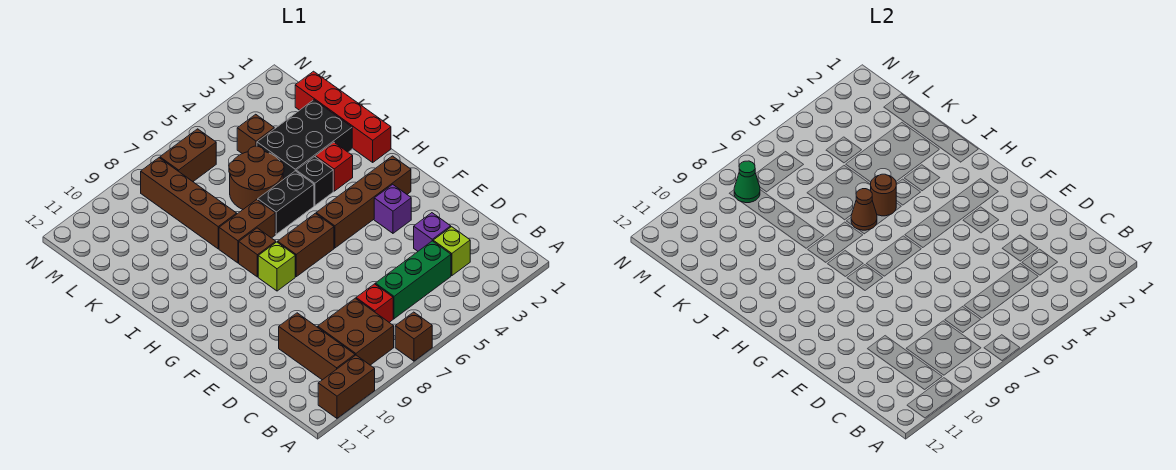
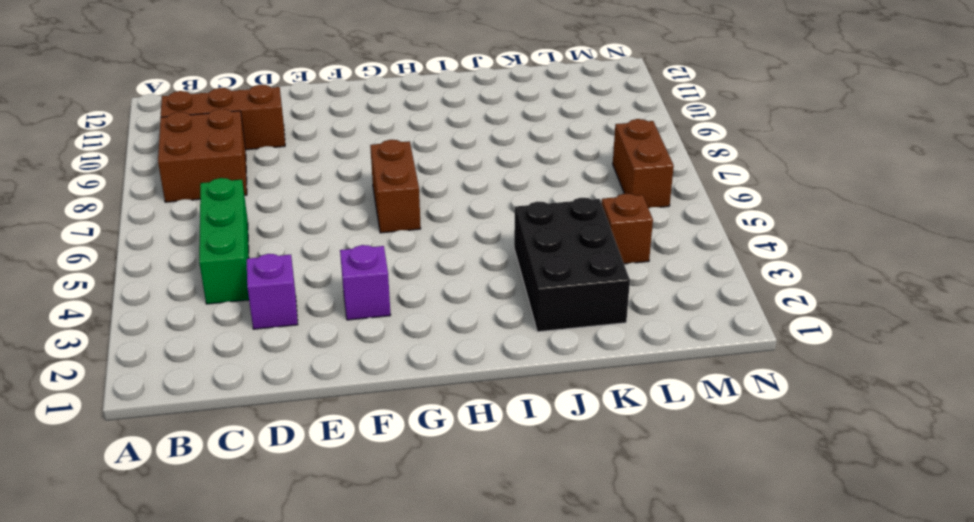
none -> brown brick A7 level 1
none -> brown brick A10:A11 level 1
none -> lime brick C3 level 1

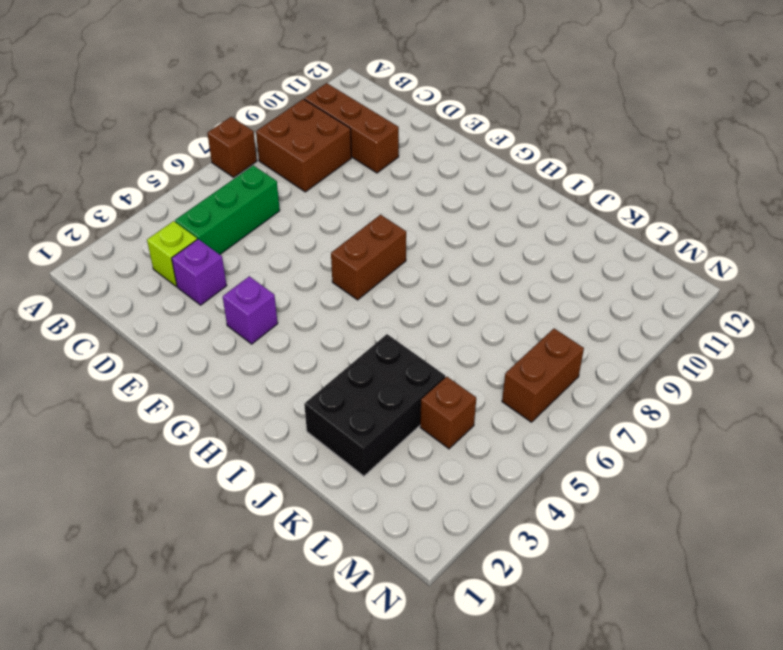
none -> brown brick A10:A11 level 1
none -> red brick C7 level 1
none -> brown brick G2:G5 level 1

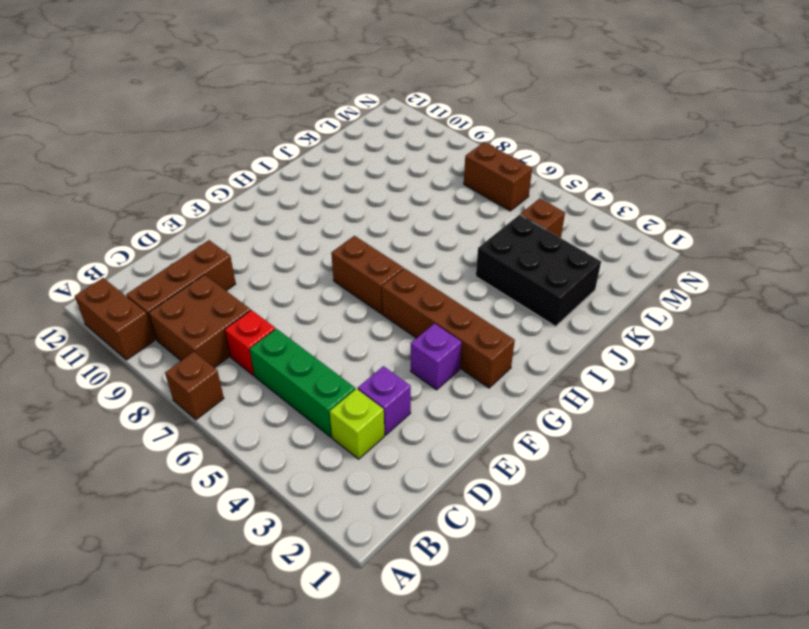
none -> lime brick G8 level 1
none -> brown brick H8 level 1
none -> red brick I1:L1 level 1

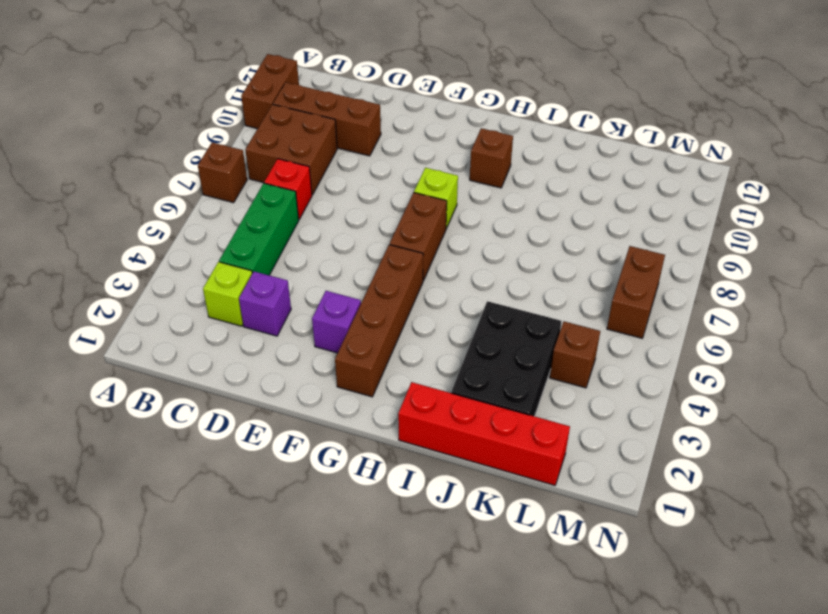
brown brick H10 level 1 -> brown brick H8 level 1
none -> red brick I3 level 1
none -> black brick I4 level 1
none -> black brick I5:I6 level 1

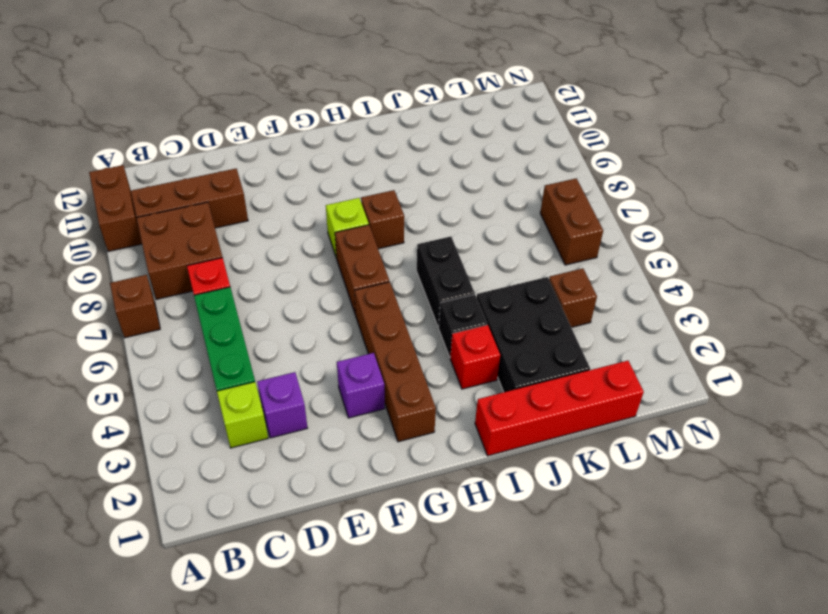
none -> brown brick I7:I8 level 1
none -> brown round brick J5:K6 level 1
none -> brown brick J8:M8 level 1

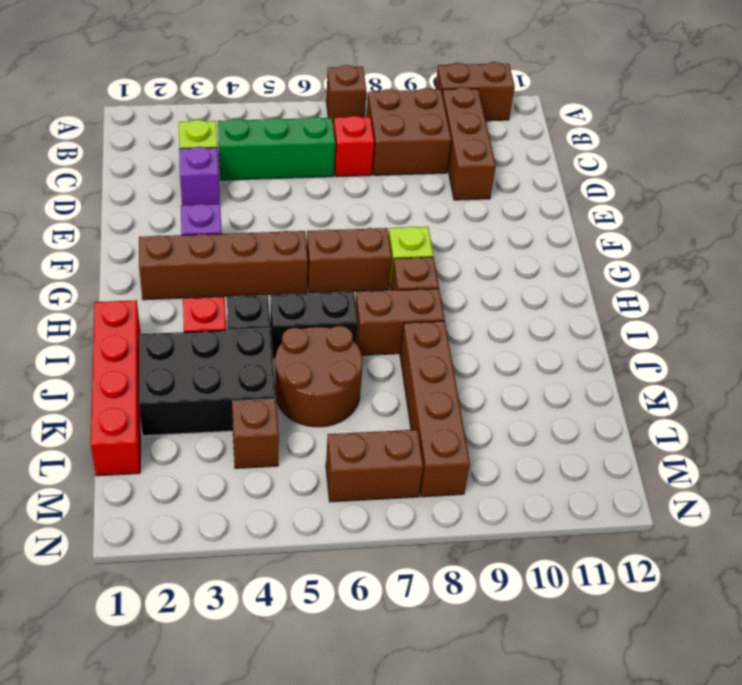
none -> brown round brick I5 level 2
none -> brown cone I6 level 2
none -> green cone M8 level 2

